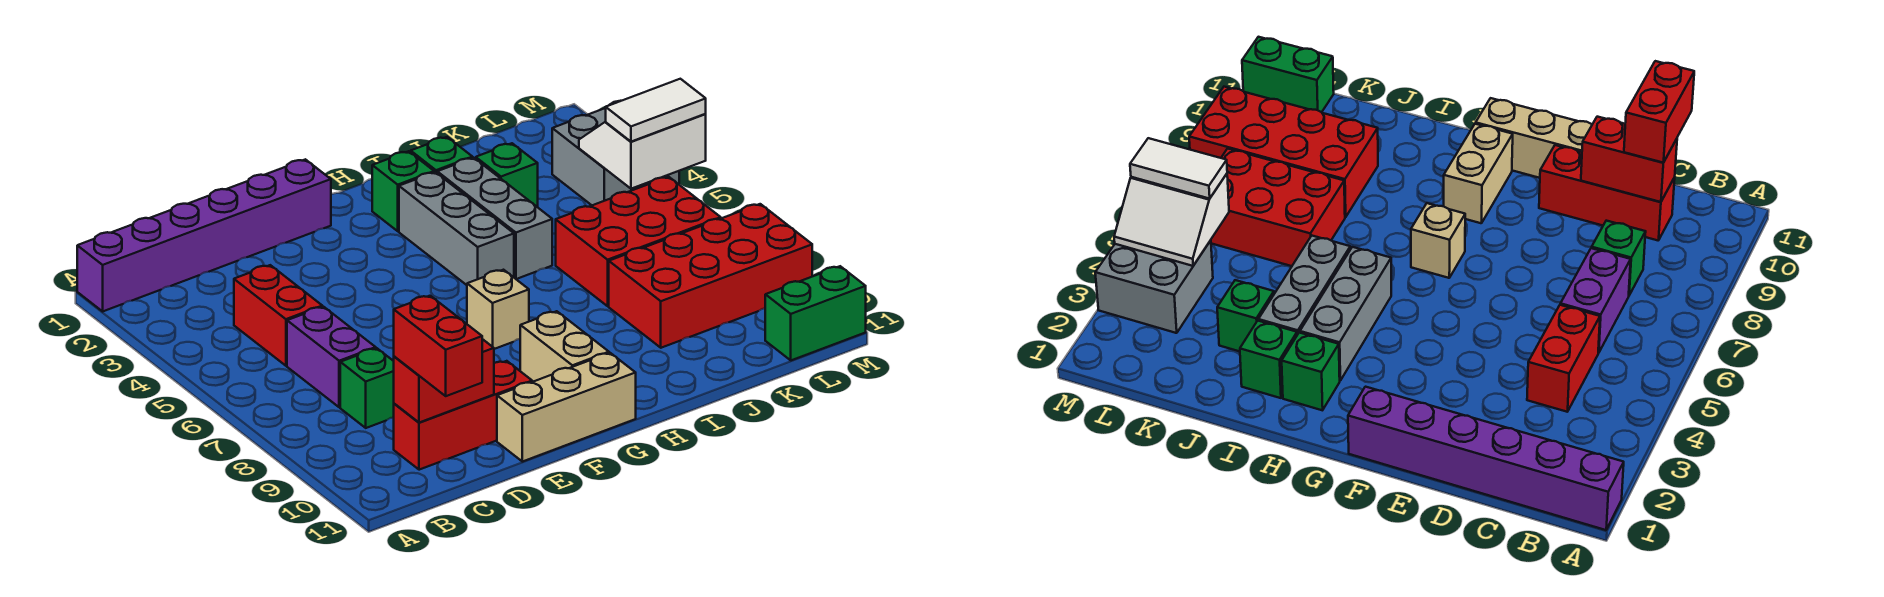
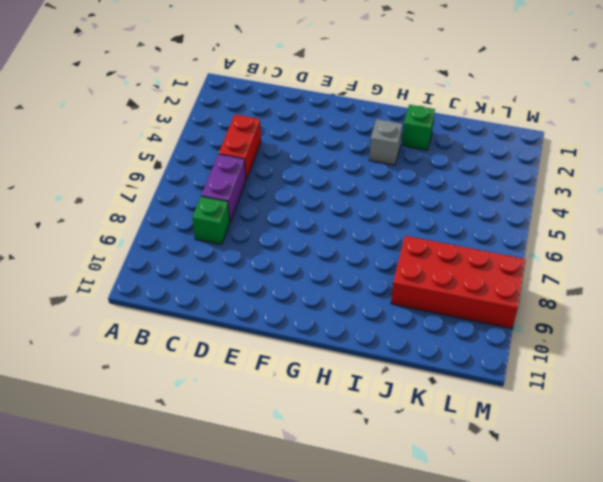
grey brick H3 level 1 -> grey brick H3:H5 level 1
none -> purple brick A1:F1 level 1
none -> red brick C10:E10 level 1
none -> tan brick E11:G11 level 1

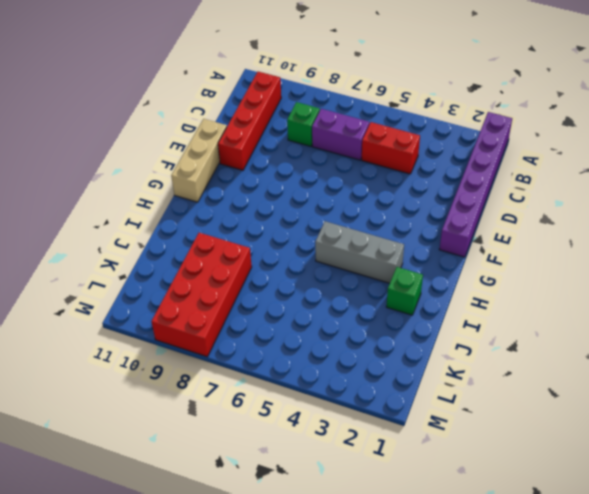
red brick B10:E10 level 1 -> red brick C10:E10 level 1
none -> tan brick G7 level 1
none -> tan brick G9:G10 level 1
none -> green brick H2 level 1

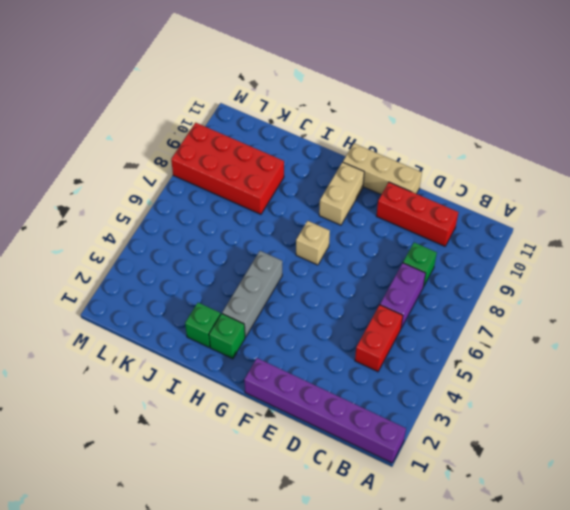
none -> grey brick I3:I5 level 1
none -> green brick J3 level 1
none -> red brick J6:L7 level 1

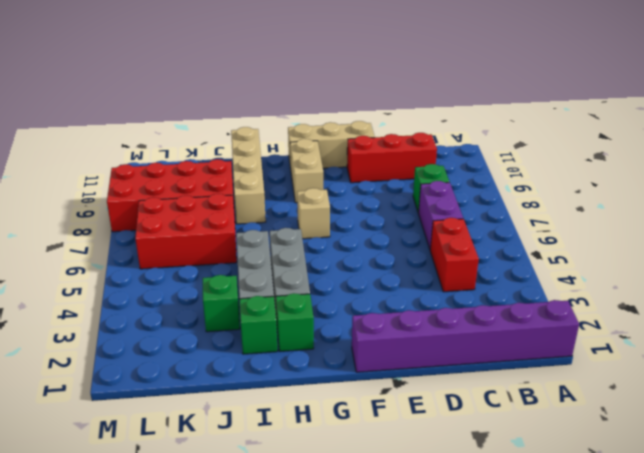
tan brick I8:I11 level 1 -> none
none -> grey brick L3:M4 level 1
none -> green brick L11:M11 level 1
none -> red brick C10:D10 level 2

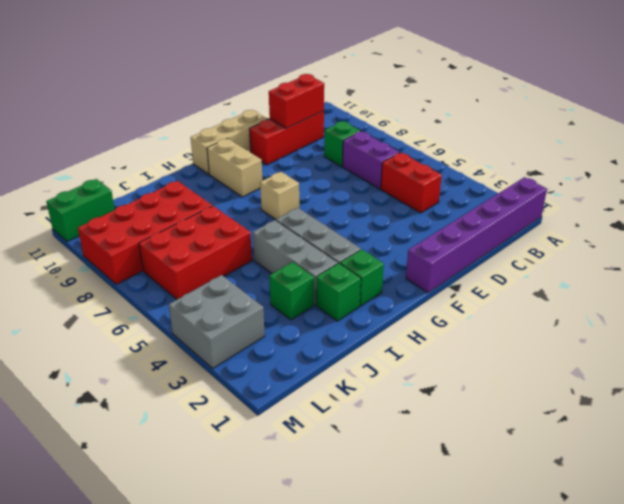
none -> white slope L4:M5 level 2 top 5
none -> red brick C10:C11 level 3
none -> white tile L5:M5 level 3

